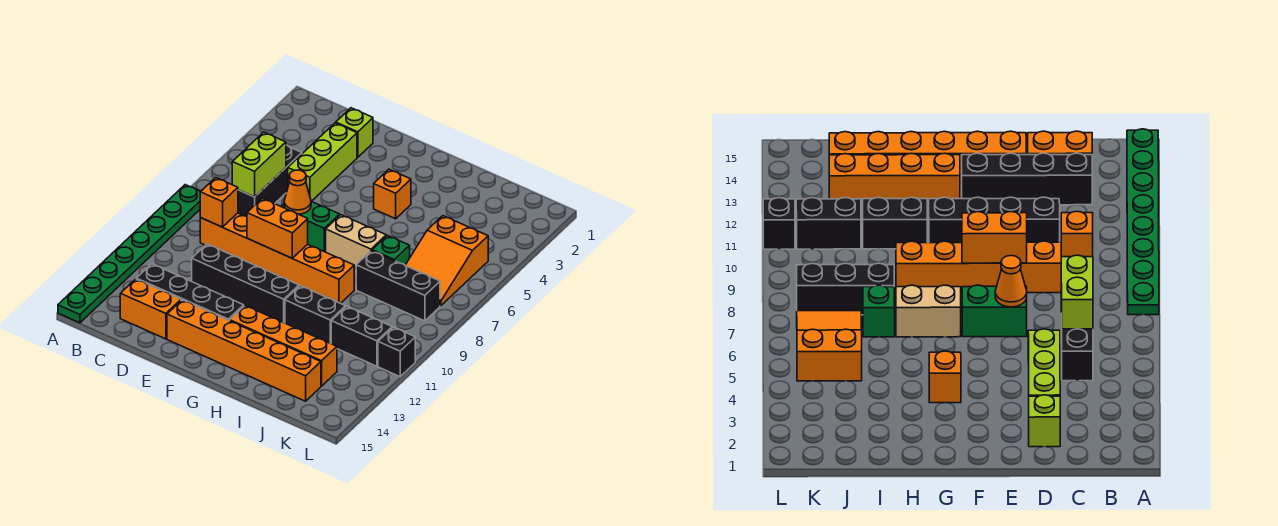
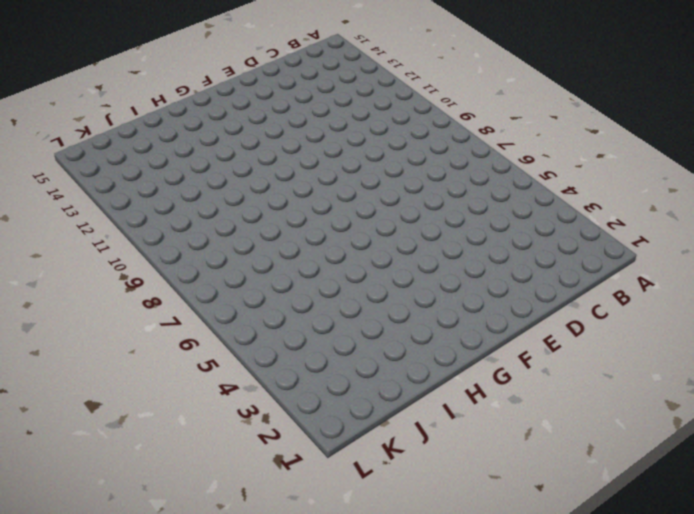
none -> green plate A8:A15 level 1
none -> black brick C5:C7 level 1
none -> orange brick C9:H9 level 1

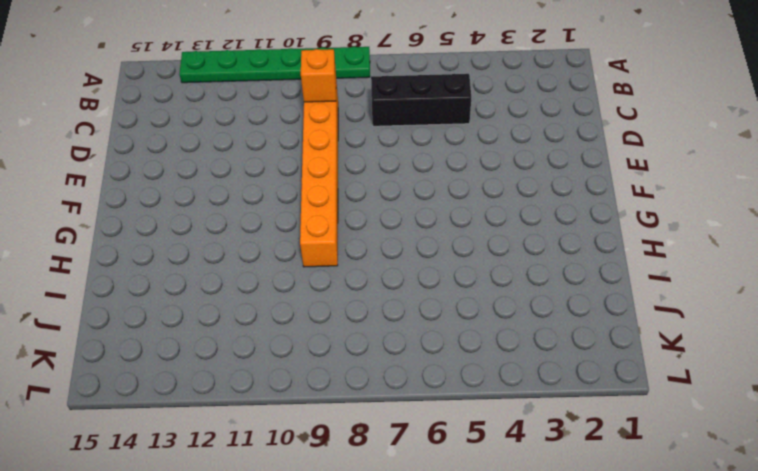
green plate A8:A13 level 1 -> green plate A8:A15 level 1
none -> black brick C13:F13 level 1
none -> orange brick C14:D14 level 1
none -> lime brick D2 level 1

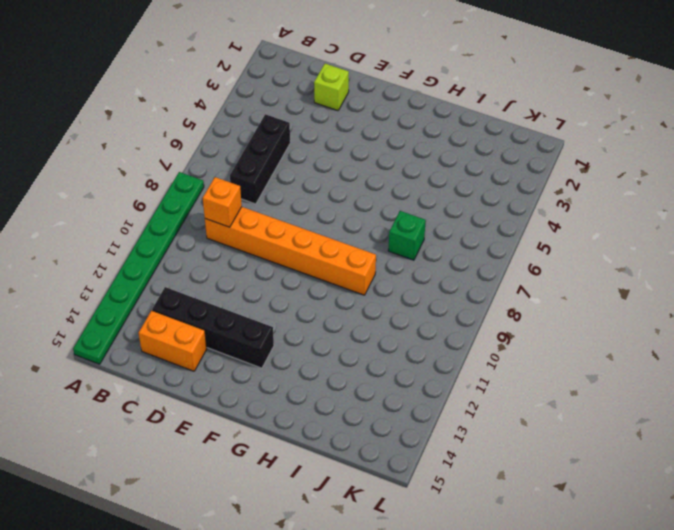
none -> lime brick D3:D5 level 1
none -> black brick D11:G11 level 1
none -> green brick E7:F7 level 1

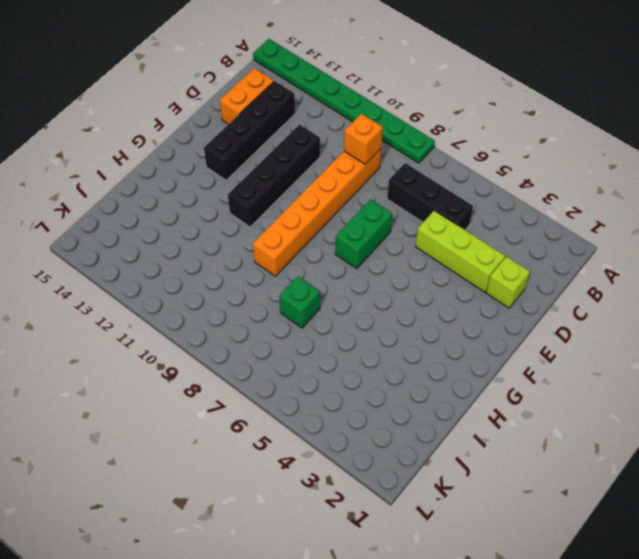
none -> orange brick E14:J14 level 1
none -> orange brick G4 level 1
none -> tan brick G7:H7 level 1

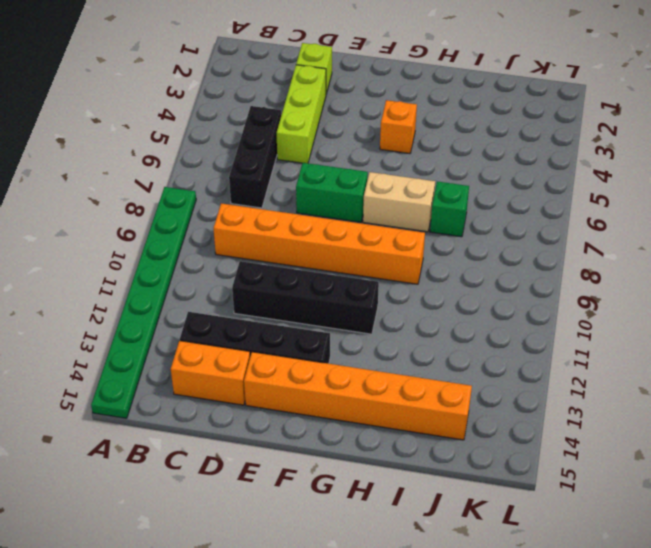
none -> orange brick G13:J13 level 1
none -> black brick H11:I11 level 1
none -> black brick I8:K8 level 1

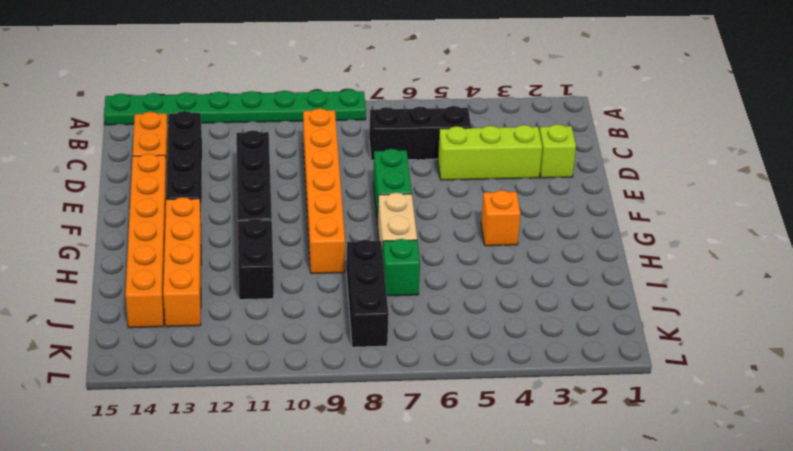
none -> orange slope J5:K7 level 1 top 5
none -> black brick J11:K11 level 1
none -> black brick L11 level 1

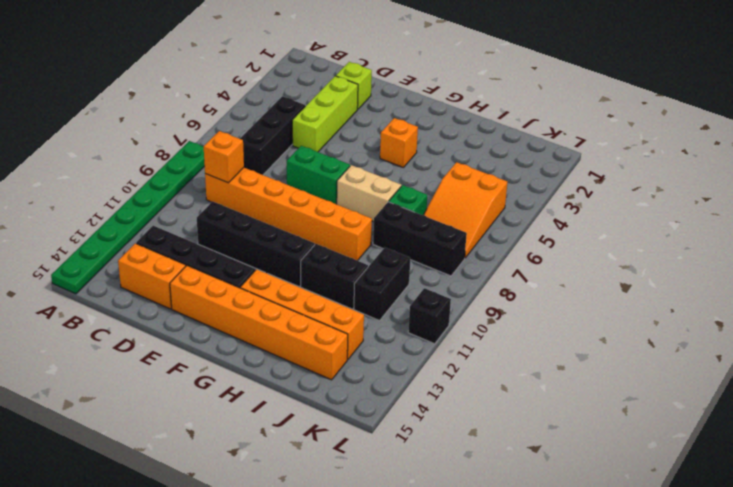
black brick J10:J11 level 1 -> black brick J11:K11 level 1
none -> lime brick C6:C7 level 2
none -> orange cone E7 level 2
none -> orange brick E9:F9 level 2

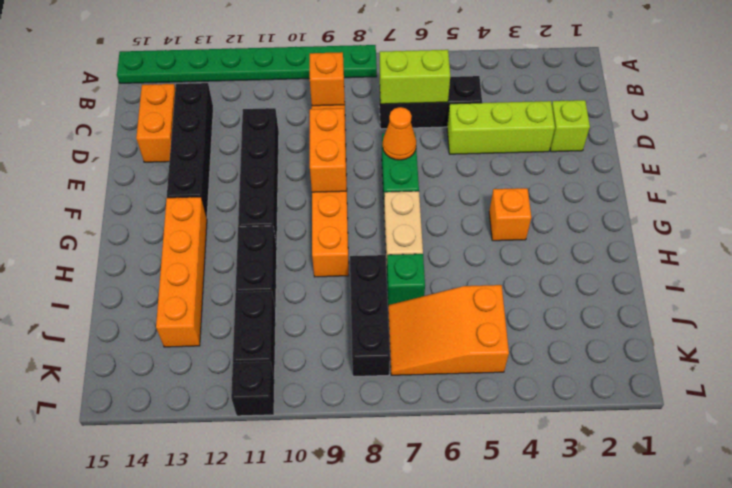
none -> orange brick E14:J14 level 1

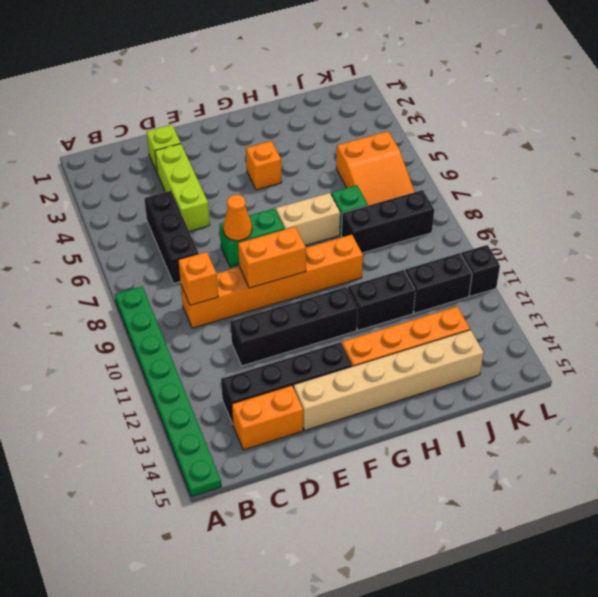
tan brick E14:J14 level 1 -> orange brick E14:J14 level 1
none -> lime brick C6:C7 level 2

